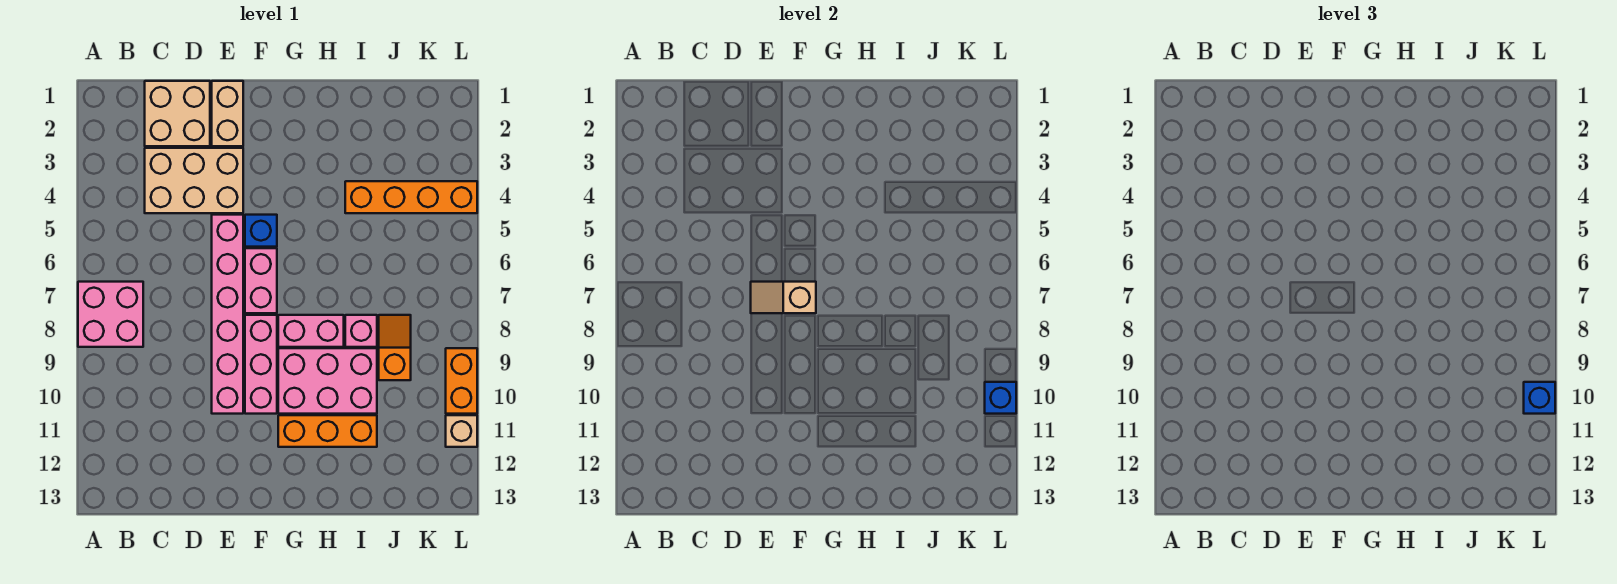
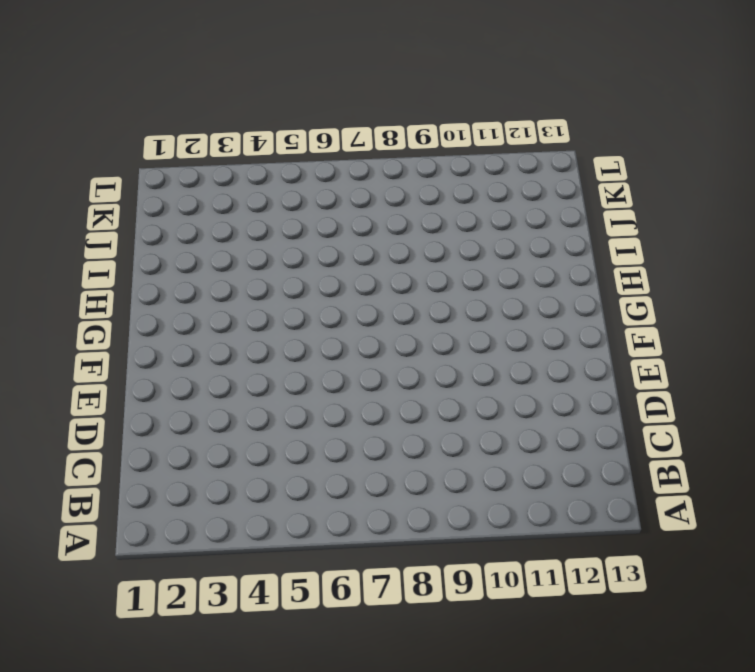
none -> pink brick A7:B8 level 1
none -> tan brick C1:D2 level 1
none -> tan brick C3:E4 level 1

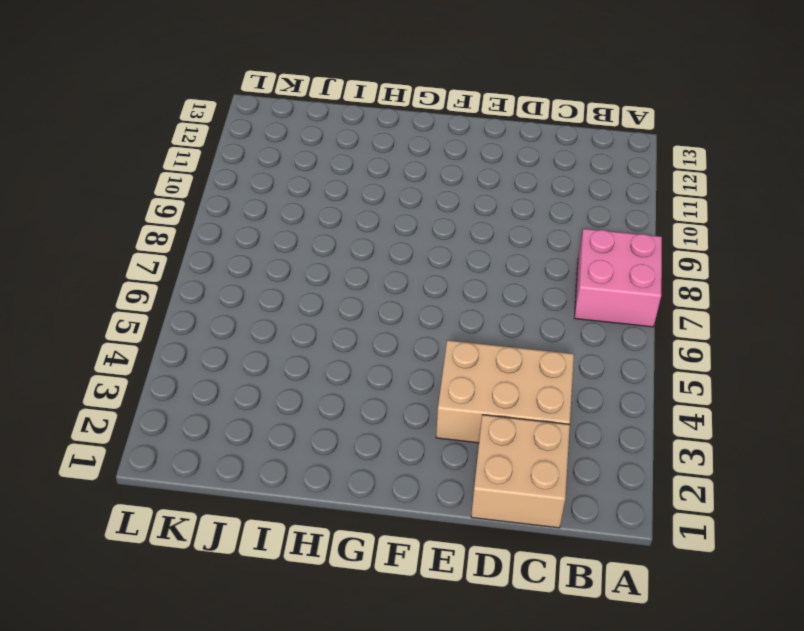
none -> tan brick E1:E2 level 1
none -> pink brick E5:E10 level 1
none -> blue brick F5 level 1

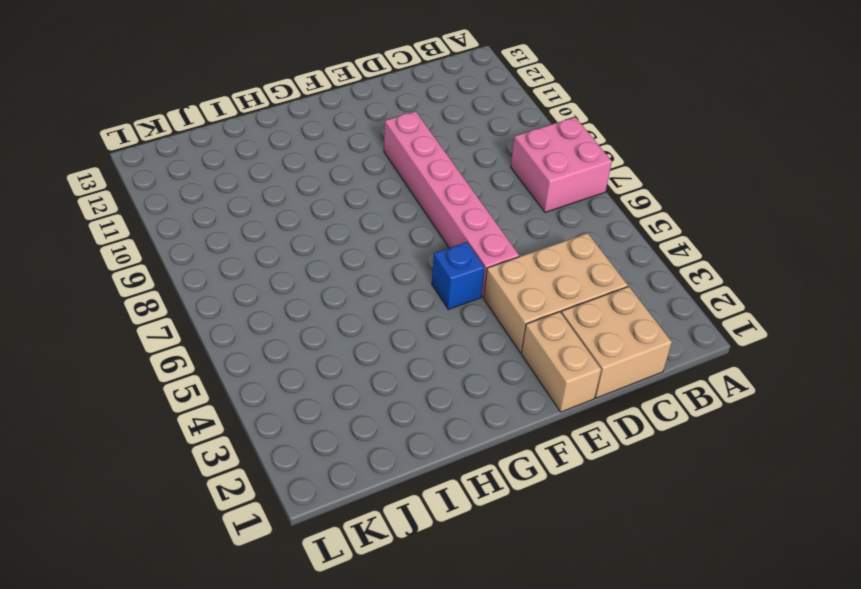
none -> pink brick F6:F7 level 1
none -> pink brick F8:F10 level 1
none -> pink brick G8:H8 level 1

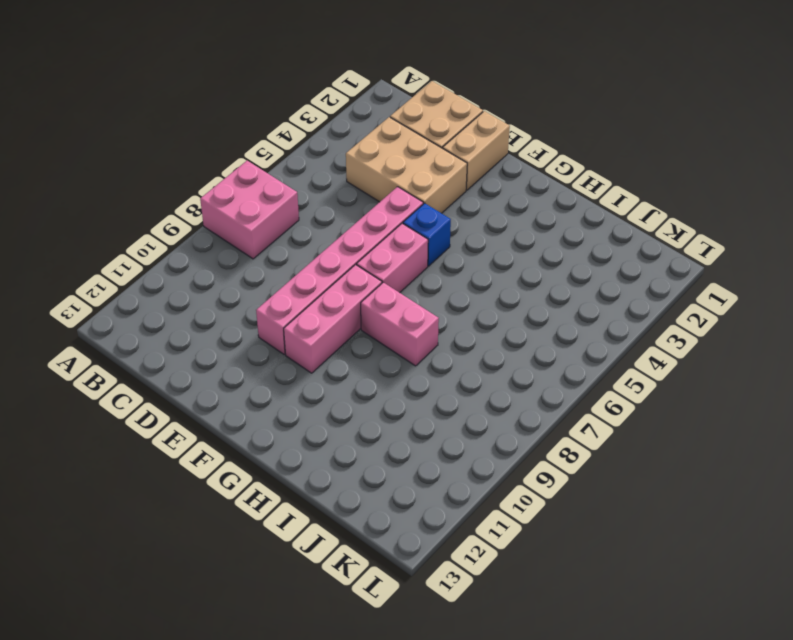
none -> pink brick G9:I10 level 1
none -> orange brick G11:I11 level 1
none -> orange brick I4:L4 level 1

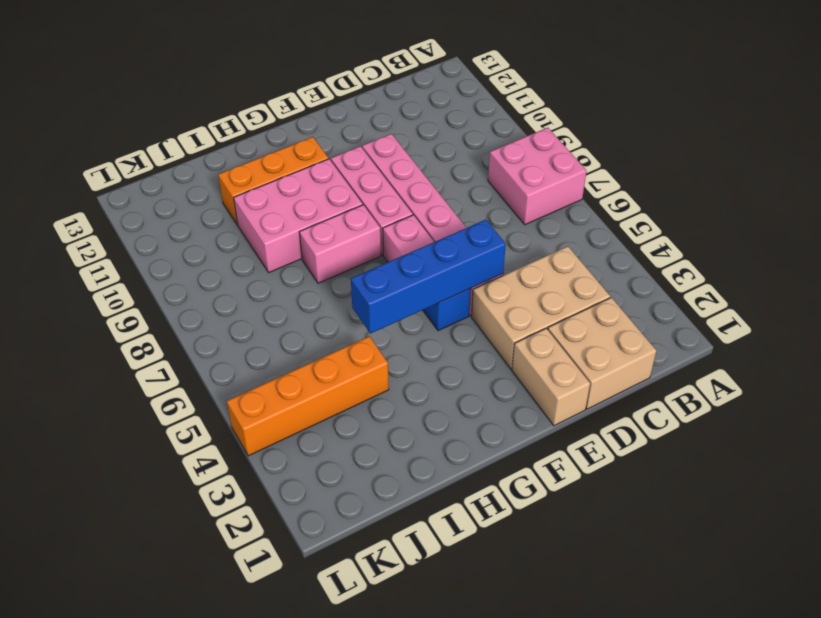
blue brick E5:H5 level 2 -> none
none -> pink brick I8 level 1
none -> orange slope J8:J9 level 1 top 9
none -> orange brick L9:L10 level 1

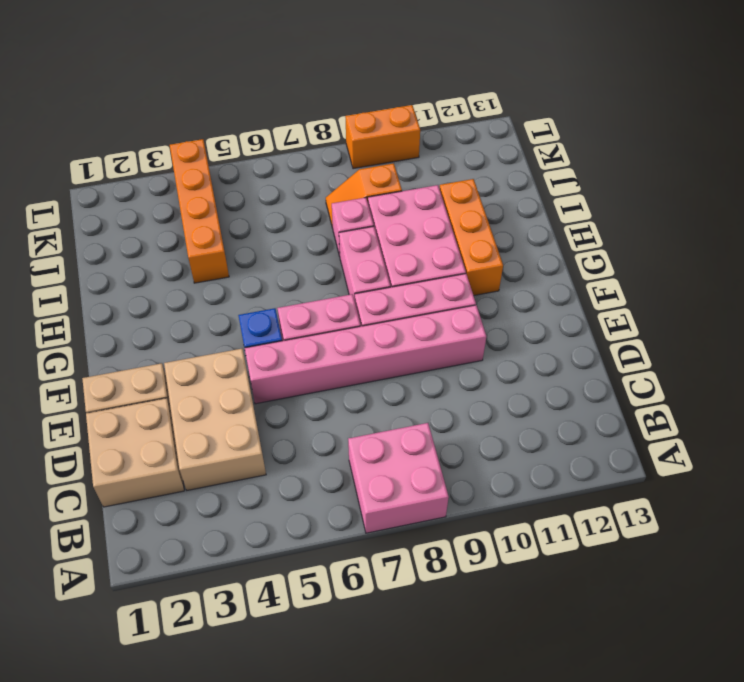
none -> tan brick L11 level 1
none -> tan slope E7:F7 level 2 top F
none -> blue brick L10 level 2

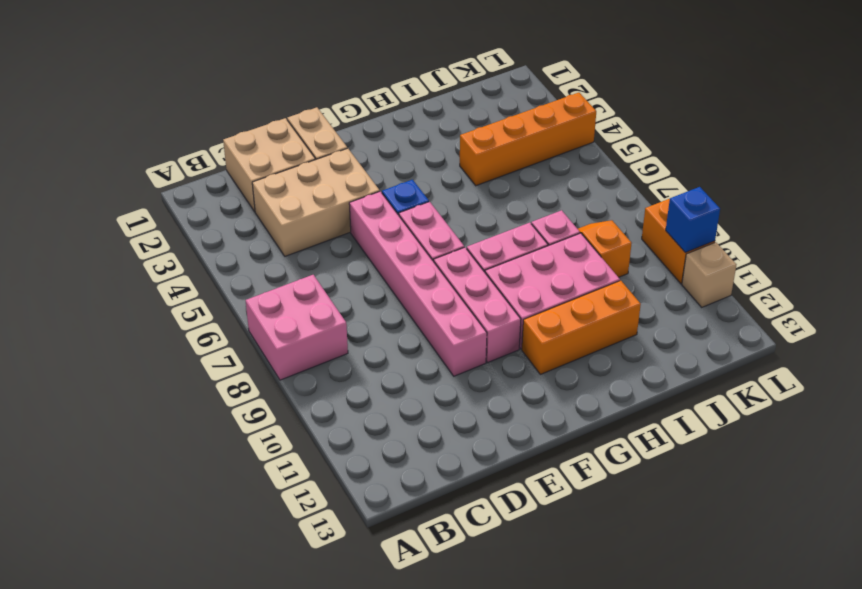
none -> tan slope E7:F7 level 2 top F
none -> blue brick L10 level 3

